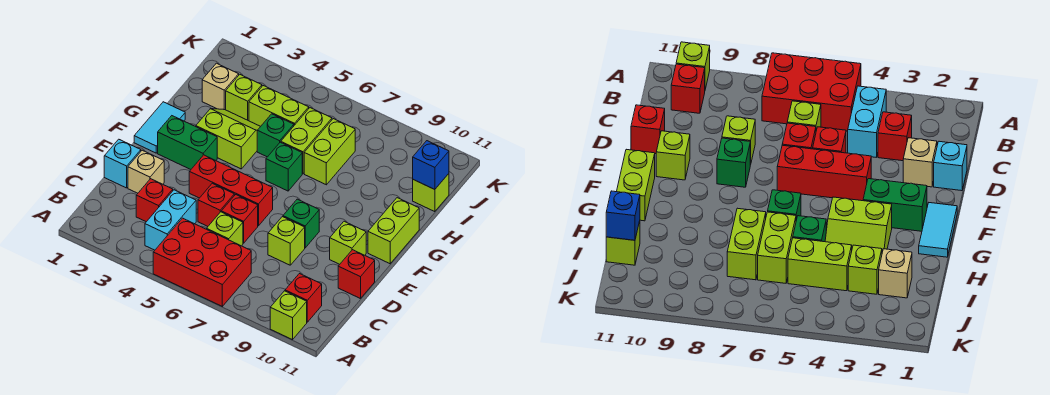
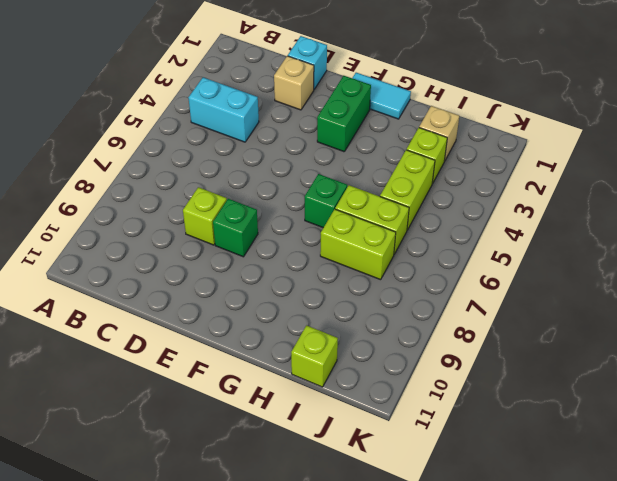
none -> red brick A5:B7 level 1
none -> lime brick A10 level 1
none -> red brick B10 level 1

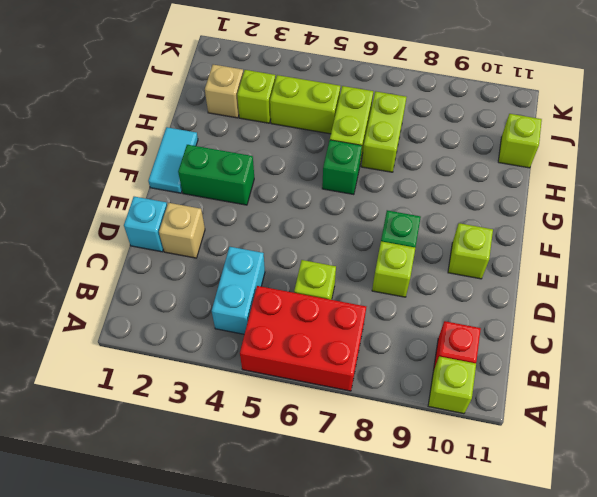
none -> red brick C3 level 1
none -> red brick D5 level 1
none -> red brick D6 level 1

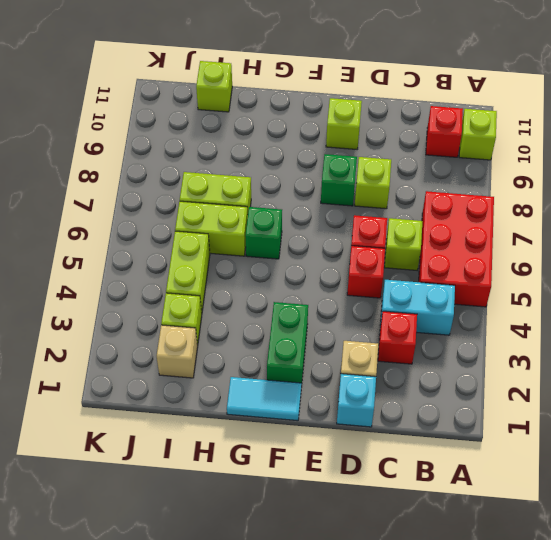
none -> red brick D11 level 1
none -> red brick E4:E6 level 1
none -> lime brick F11:G11 level 1

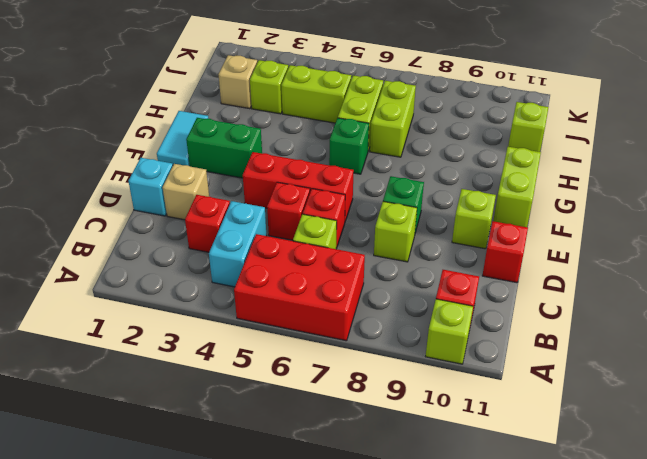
none -> lime slope G3:H4 level 1 top G
none -> green brick H5 level 1
none -> blue brick I11 level 2

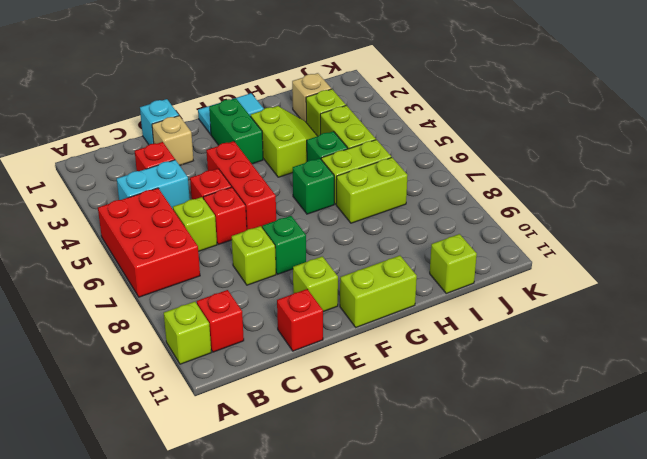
none -> blue brick I11 level 2

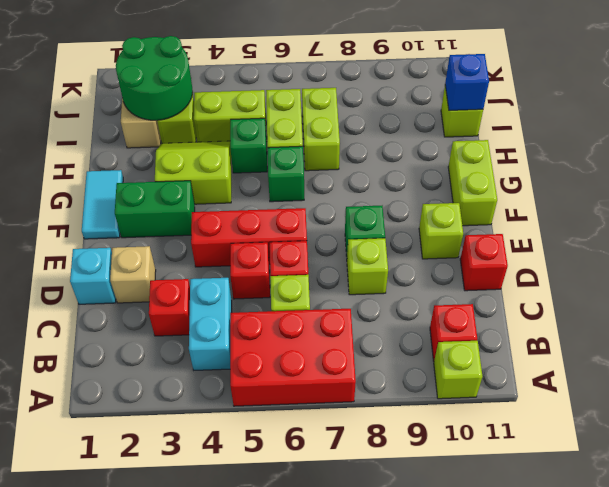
green round brick I2:J3 level 2 -> none

